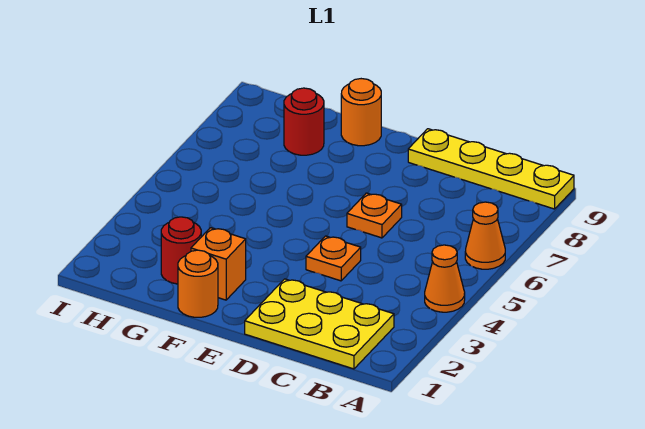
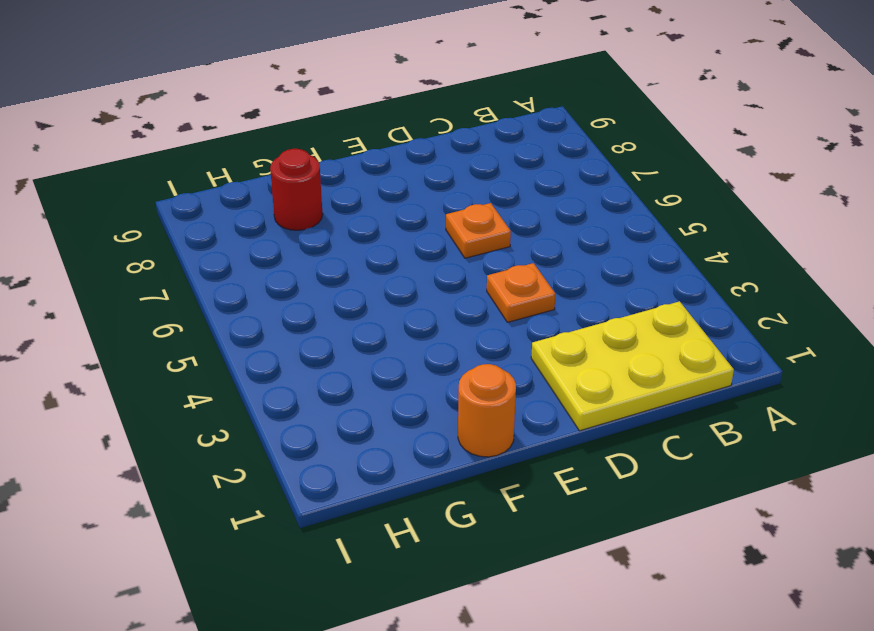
none -> orange cone A4 level 1
none -> orange cone A6 level 1

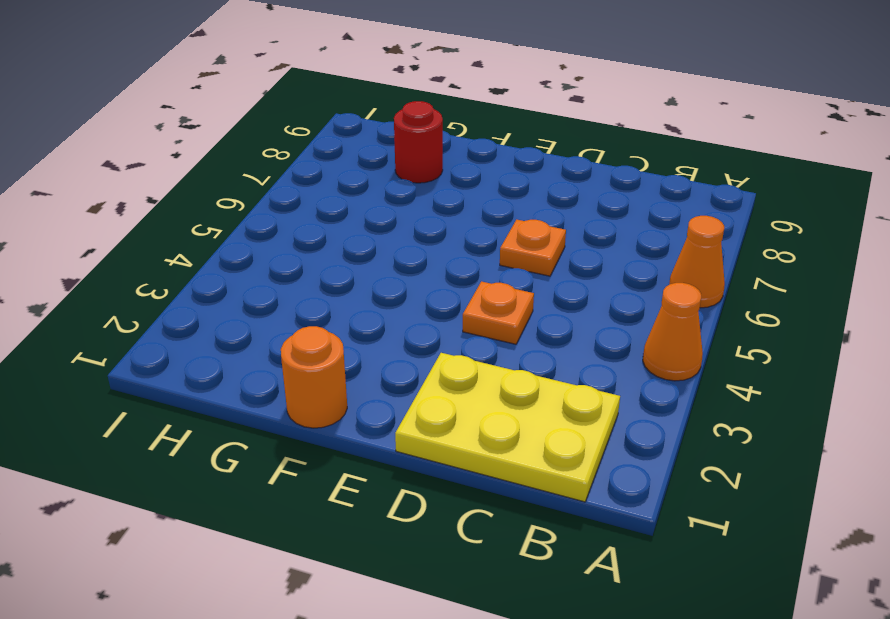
none -> yellow plate A9:D9 level 1
none -> orange brick F2 level 1

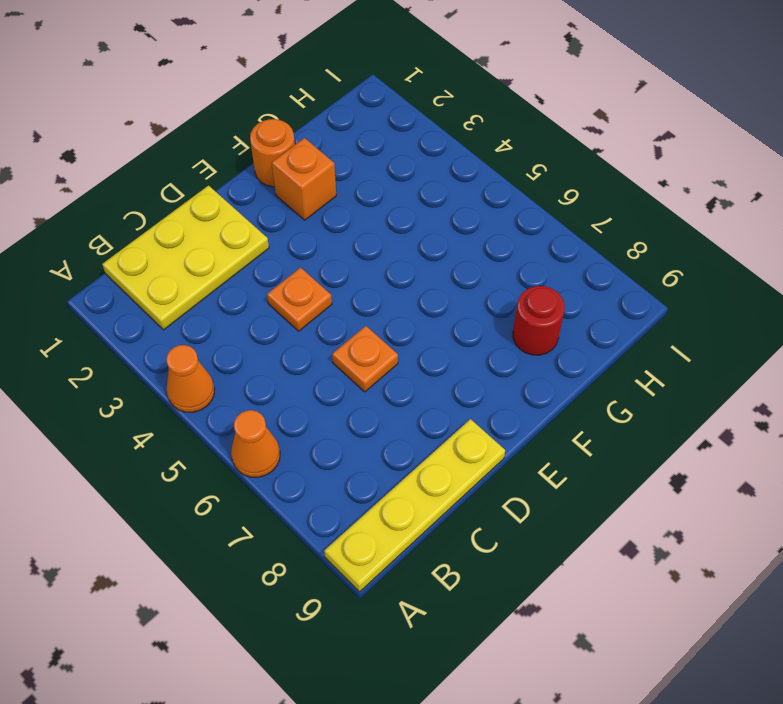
none -> orange round brick F9 level 1
none -> red round brick G2 level 1

